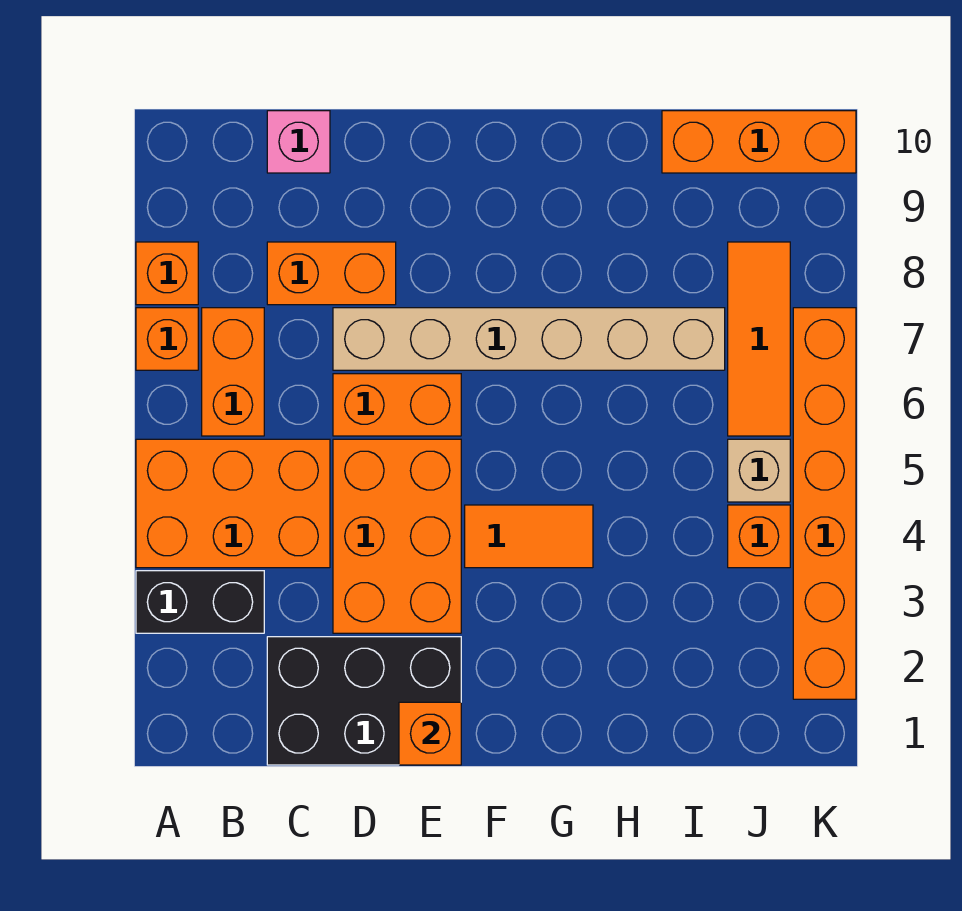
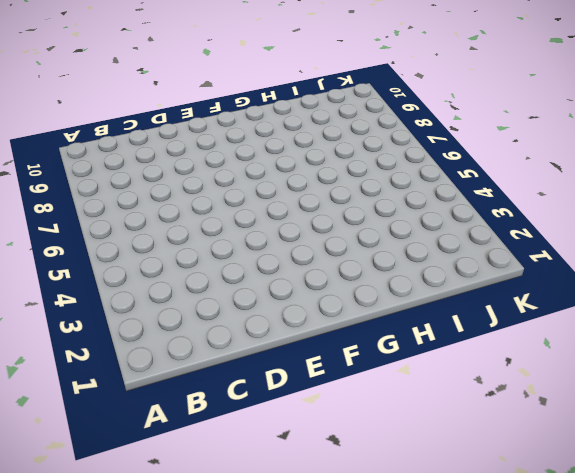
none -> black brick A3:B3 level 1
none -> orange brick A4:C5 level 1
none -> orange brick A7 level 1

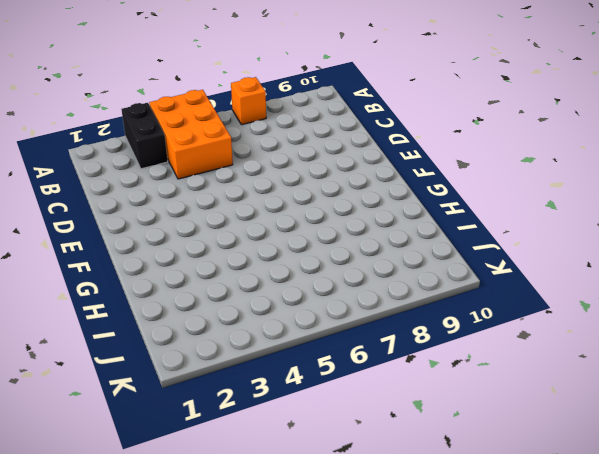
none -> orange brick A8 level 1
none -> orange brick B6:B7 level 1
none -> black brick C1:E2 level 1

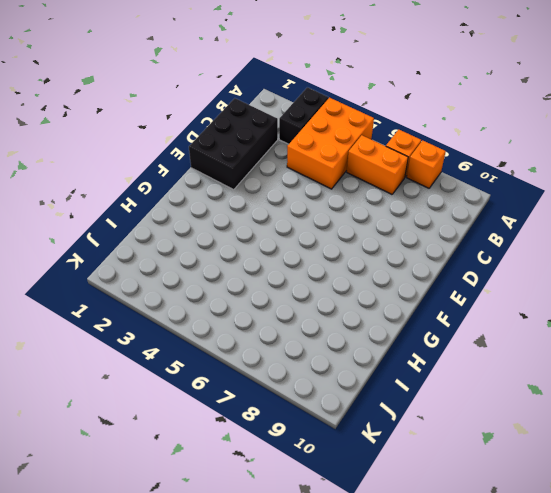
none -> orange brick C8:D8 level 1
none -> pink brick C10 level 1
none -> orange brick D3:E5 level 1

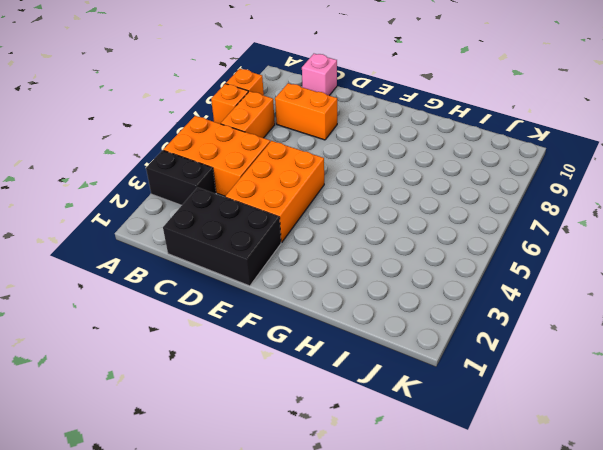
none -> orange brick D6:E6 level 1
none -> tan brick D7:I7 level 1
none -> orange tile F4:G4 level 1

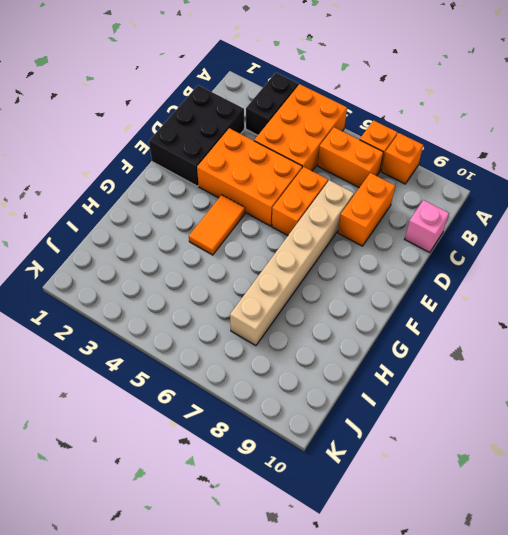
none -> orange brick I10:K10 level 1
none -> orange brick J4 level 1
none -> tan brick J5 level 1

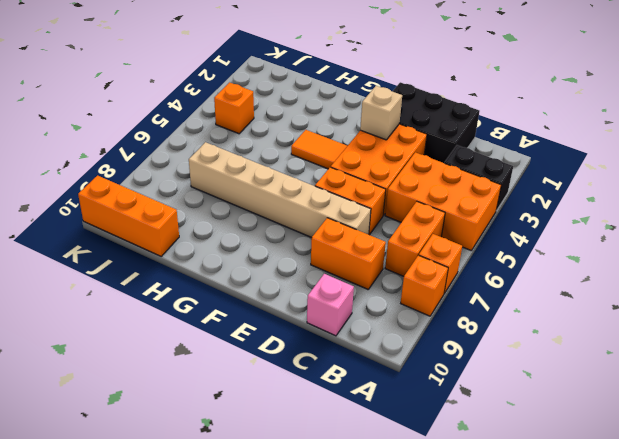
tan brick E3 level 2 -> tan brick J5 level 1
none -> orange tile J6:J8 level 1
none -> orange brick K2:K7 level 1
none -> orange brick E1 level 2

